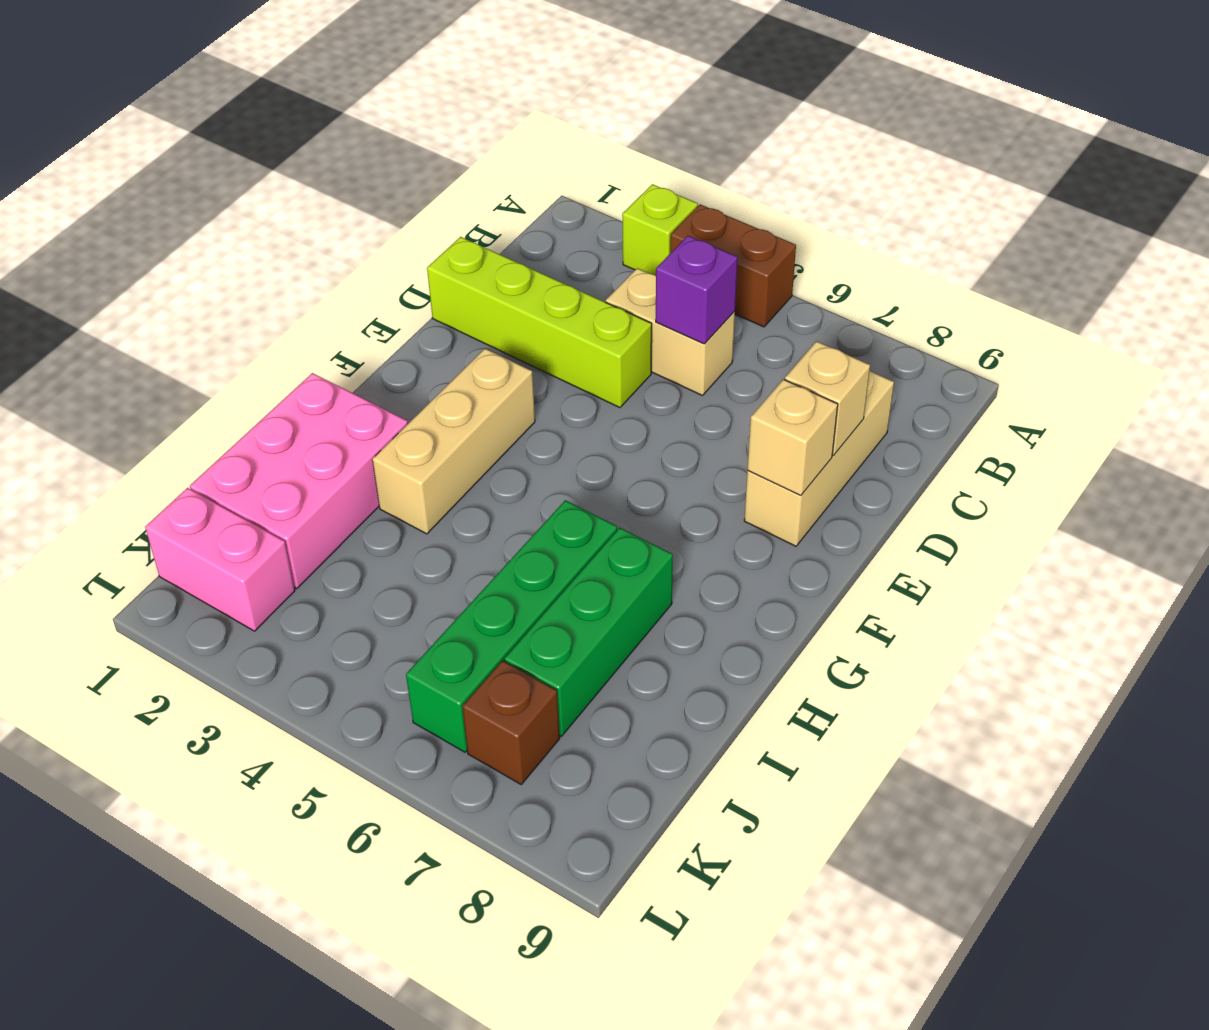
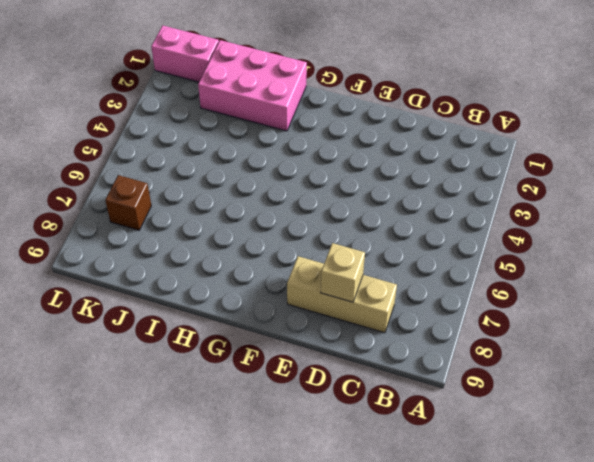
pink brick K1:L1 level 1 -> pink brick K1:K2 level 1
none -> lime brick A3 level 1
none -> brown brick A4:A5 level 1
none -> tan brick C4:C5 level 1

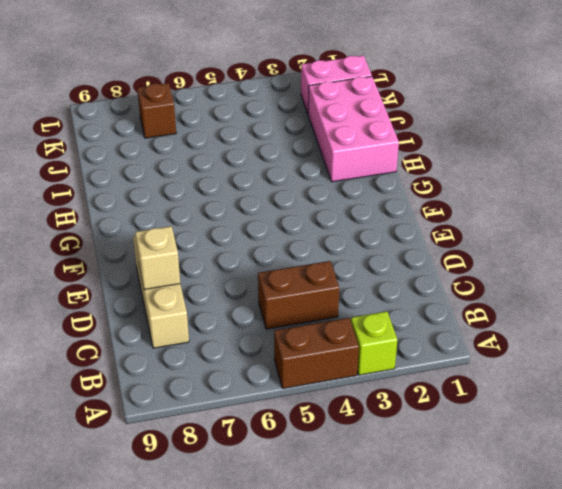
brown brick C4:C5 level 1 -> tan brick C4:C5 level 1
none -> lime brick D1:D4 level 1
none -> tan brick F3:H3 level 1
none -> green brick H6:K6 level 1

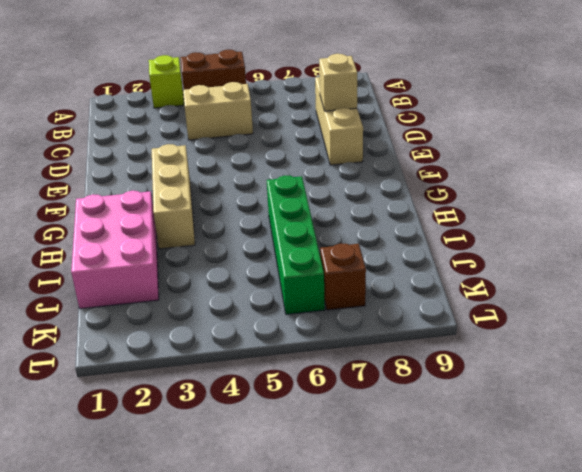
none -> lime brick D1:D4 level 1
none -> green brick H7:J7 level 1
none -> pink brick K1:K2 level 1

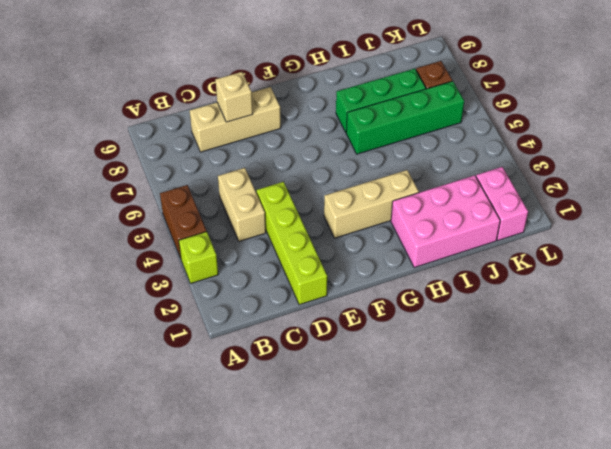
none -> purple brick C5 level 2
none -> tan brick E8 level 2

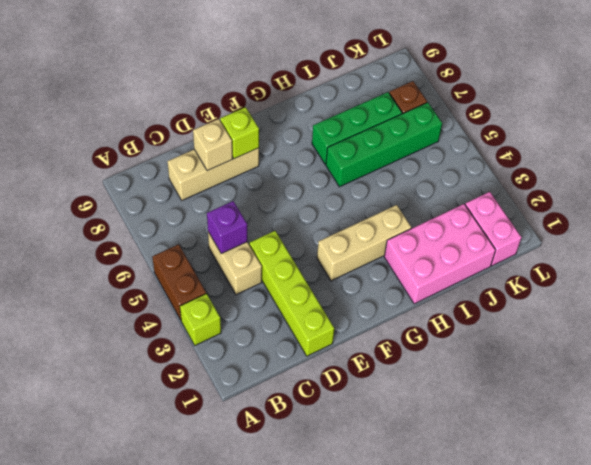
lime brick E8 level 2 -> tan brick E8 level 2

